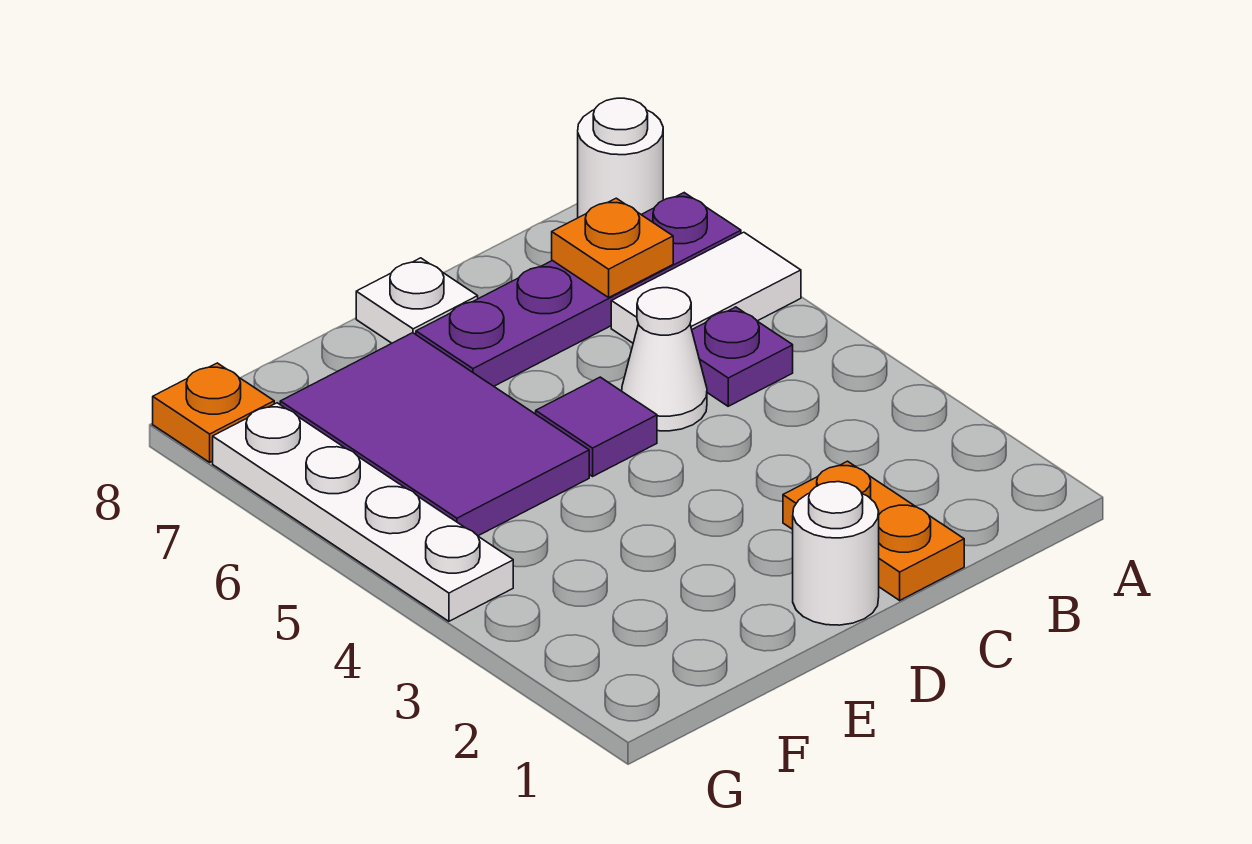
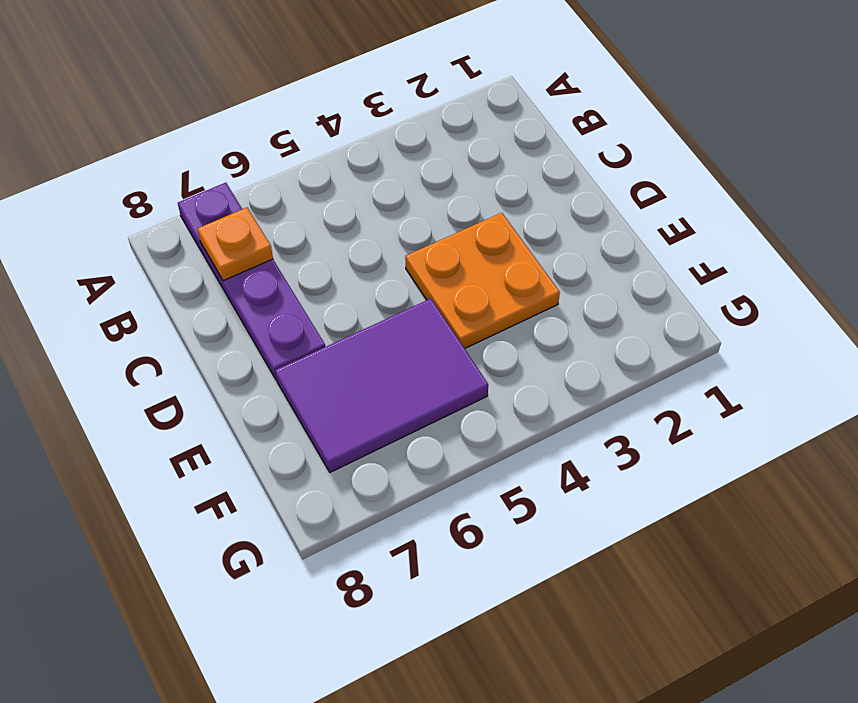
orange plate D3:E4 level 1 -> none
none -> white tile A6:B6 level 1
none -> white round brick A8 level 1
none -> purple plate B5 level 1

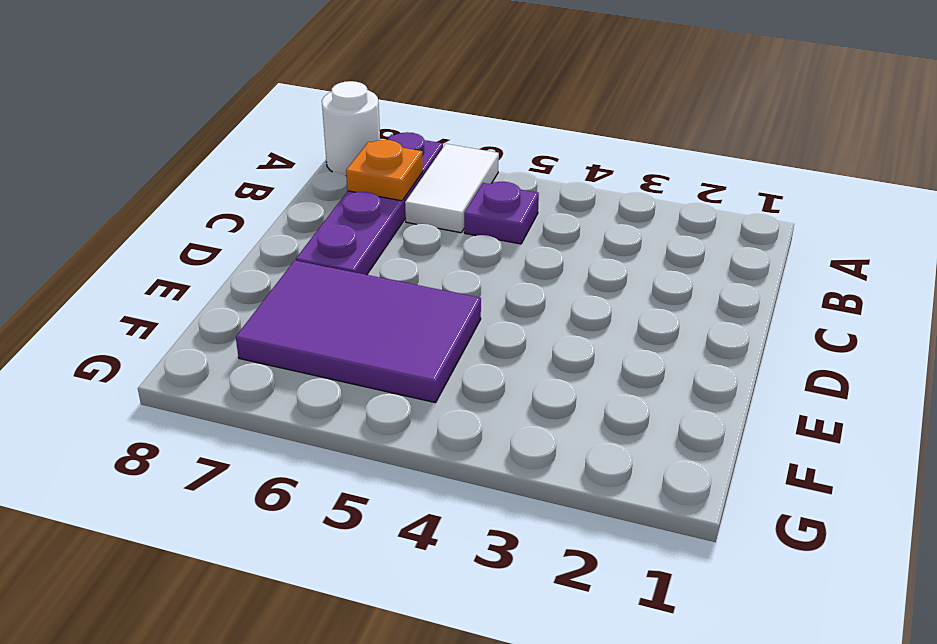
none -> orange plate C1:C2 level 1
none -> white cone C5 level 1
none -> white round brick D1 level 1

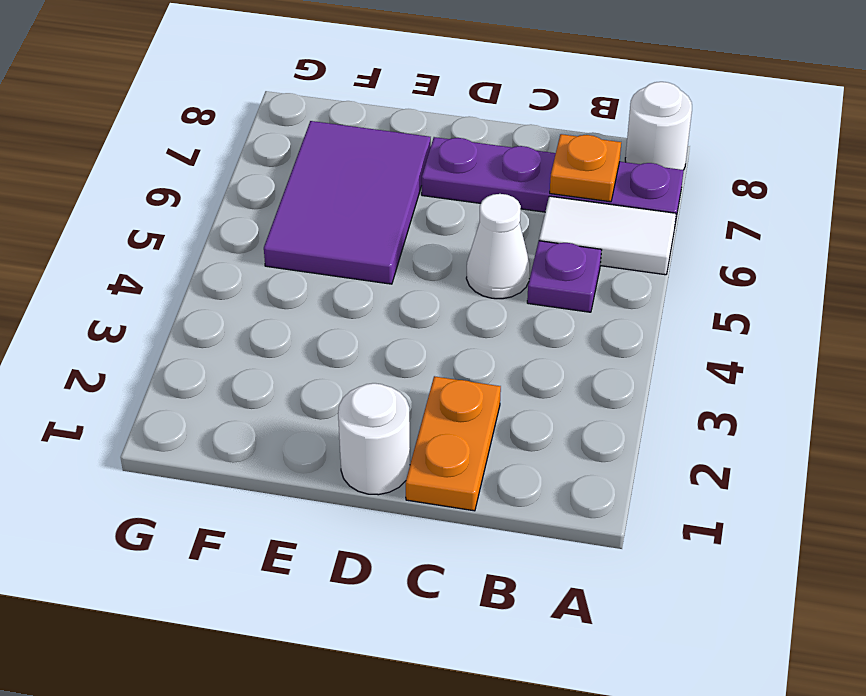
none -> purple tile D5 level 1
none -> white plate D8 level 1
none -> white plate G4:G7 level 1

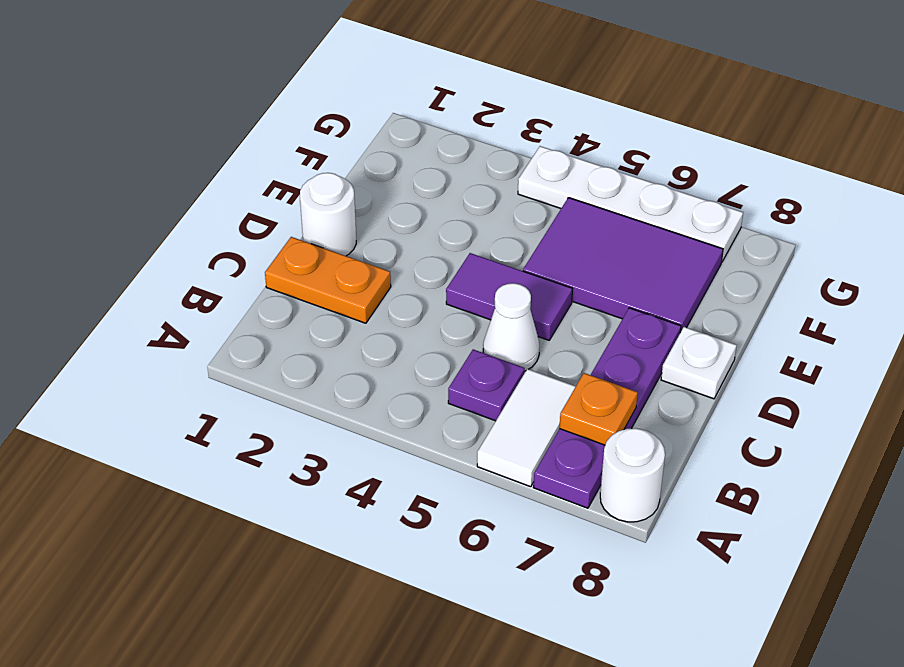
purple tile D4:D5 level 1 -> purple tile D5 level 1
none -> orange plate G8 level 1

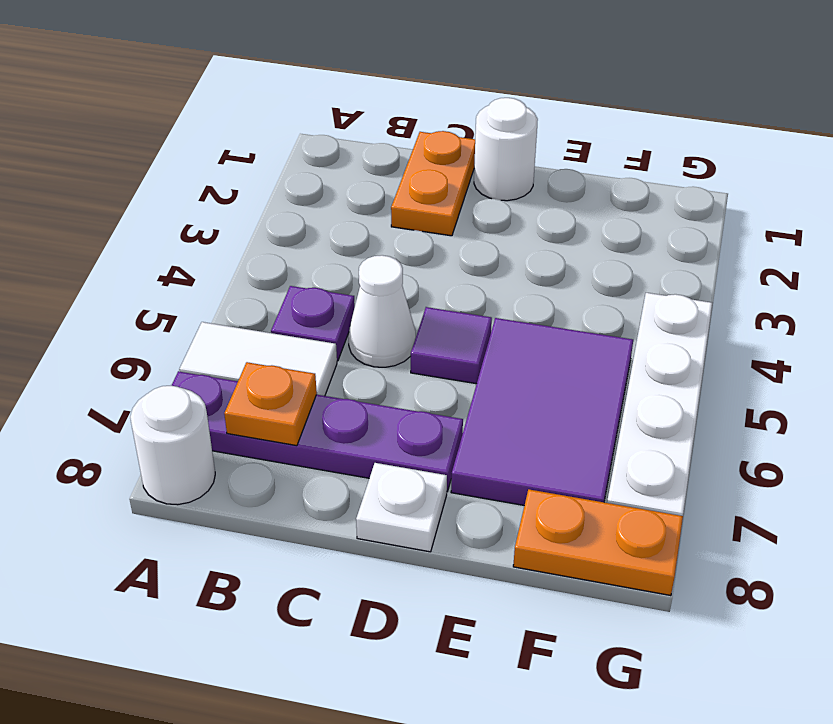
orange plate F8:G8 level 1 -> orange plate G8 level 1

